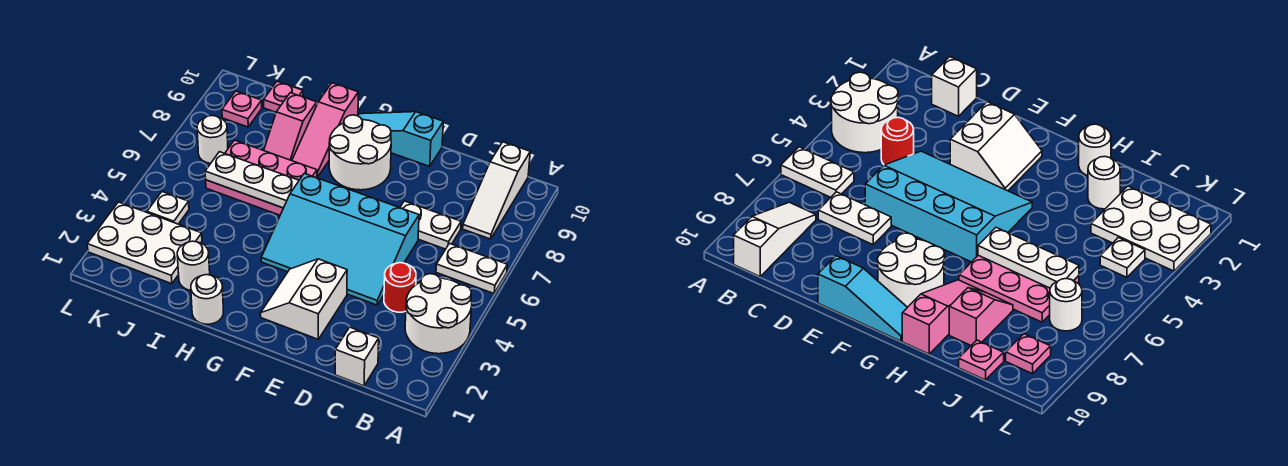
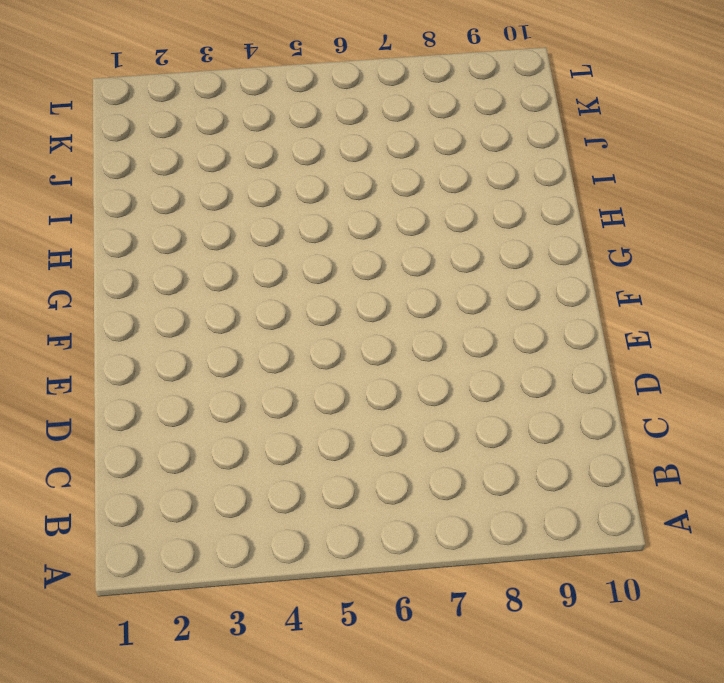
none -> white round brick A3:B4 level 1
none -> white plate A6:B6 level 1
none -> white slope B8:B10 level 1 top 10

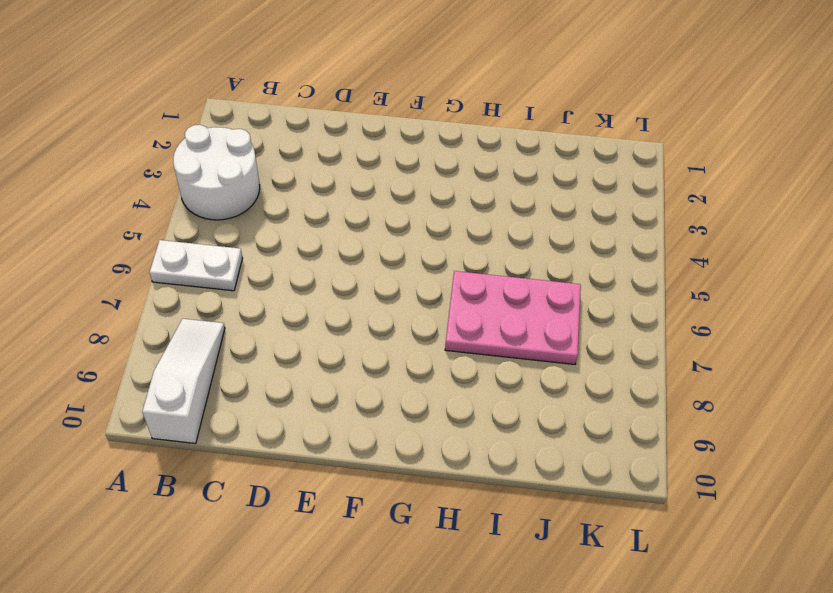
none -> white brick C1 level 1
none -> red round brick C4 level 1
none -> white plate C7:D7 level 1

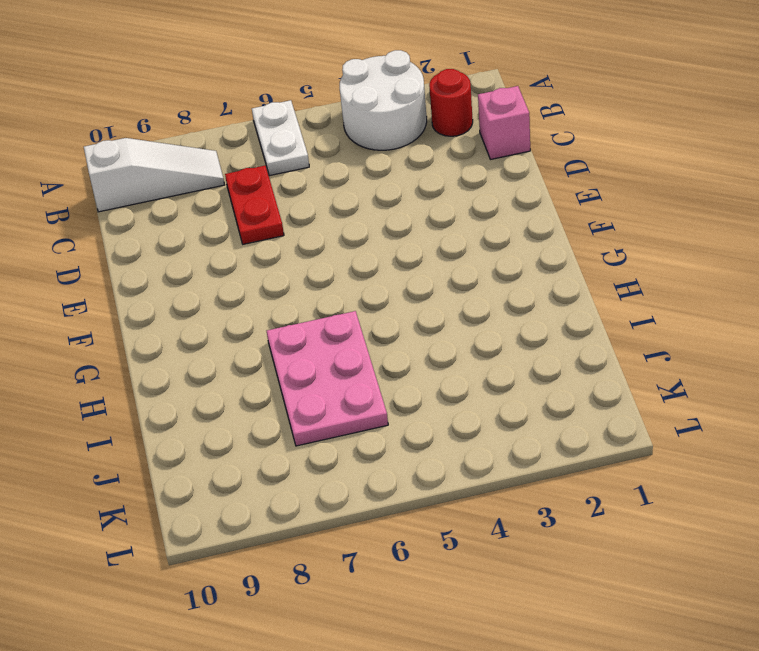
red round brick B2 level 1 -> red round brick C4 level 1
pink brick C1 level 1 -> white brick C1 level 1
red plate C7:D7 level 1 -> white plate C7:D7 level 1
none -> cyan slope D4:G6 level 1 top 6
none -> white slope E2:F3 level 1 top E
none -> cyan slope E10:G10 level 1 top E

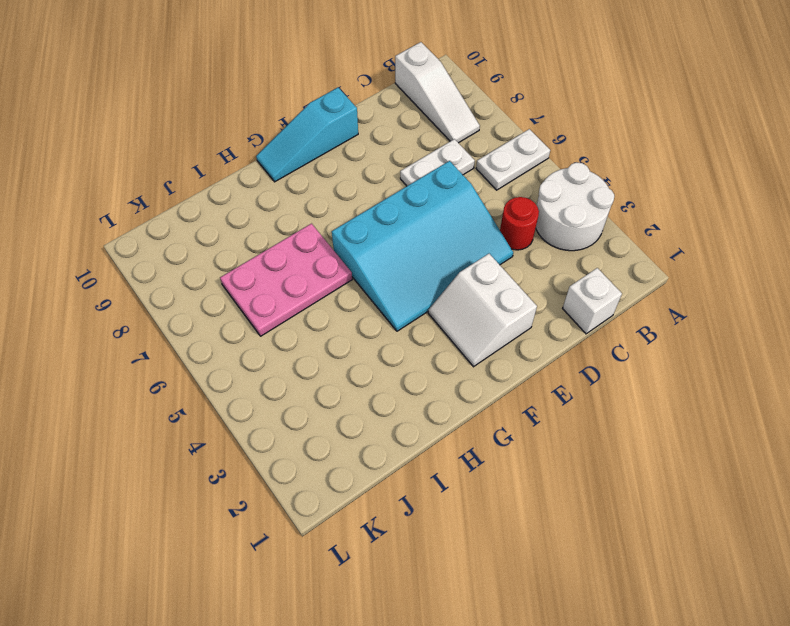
none -> white round brick F8:G9 level 1
none -> white round brick H1 level 1
none -> pink slope H8:H10 level 1 top 10

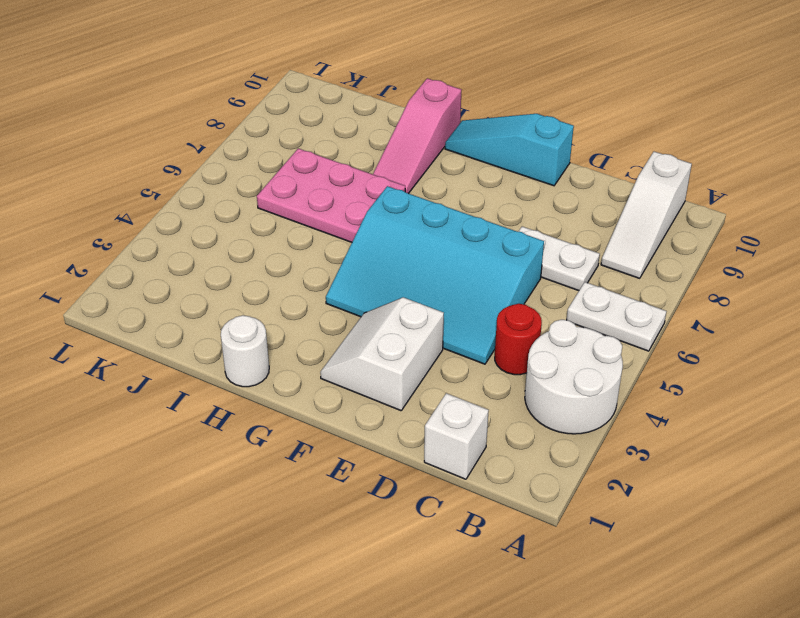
none -> white round brick F8:G9 level 1
none -> white round brick I2 level 1
none -> pink slope I8:I9 level 1 top 9

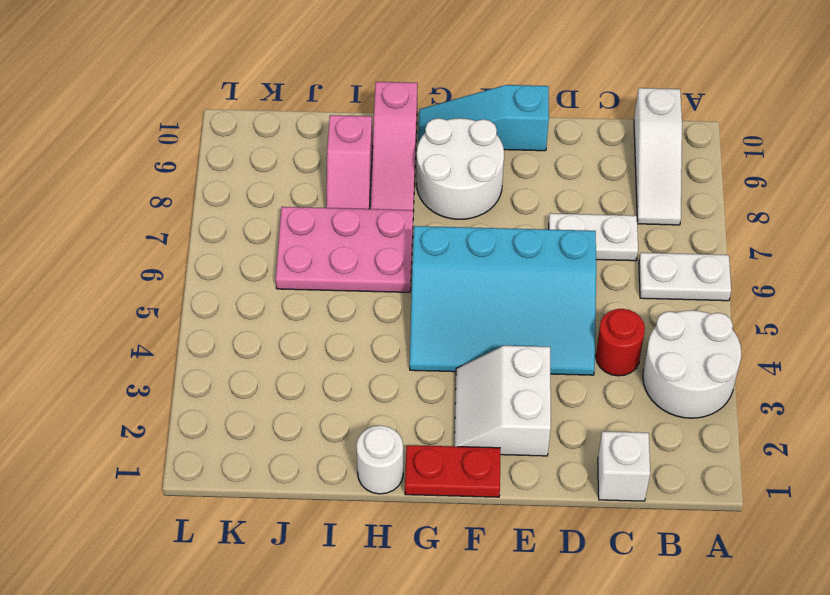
red plate F1:G1 level 1 -> none
none -> white round brick I2 level 1
none -> white plate J2:L3 level 1
none -> pink plate J10 level 1

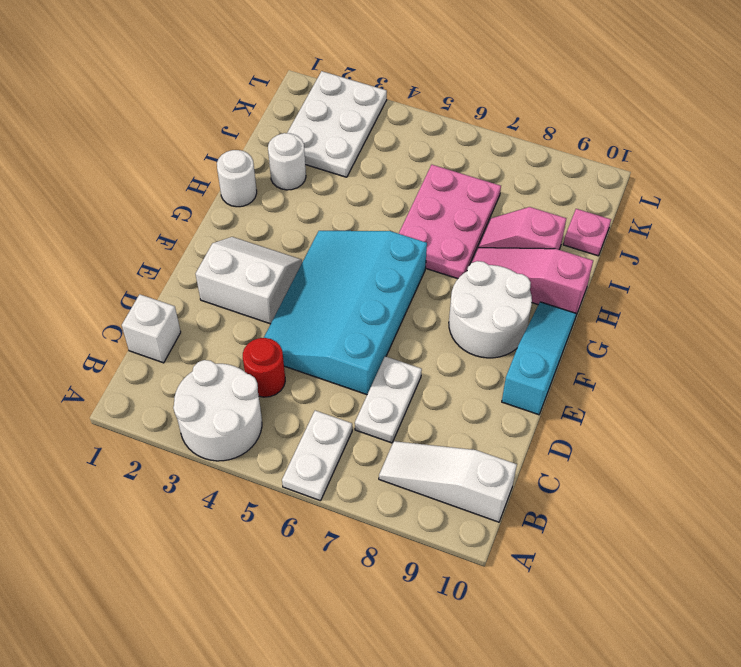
none -> white plate K4 level 1
none -> white round brick K7 level 1
none -> pink plate K9 level 1

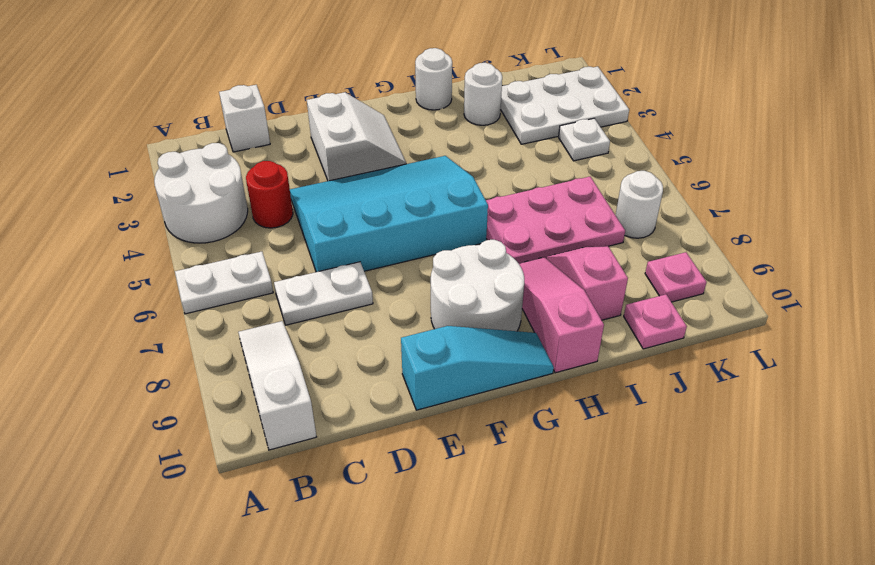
none -> white plate H6:J6 level 2

